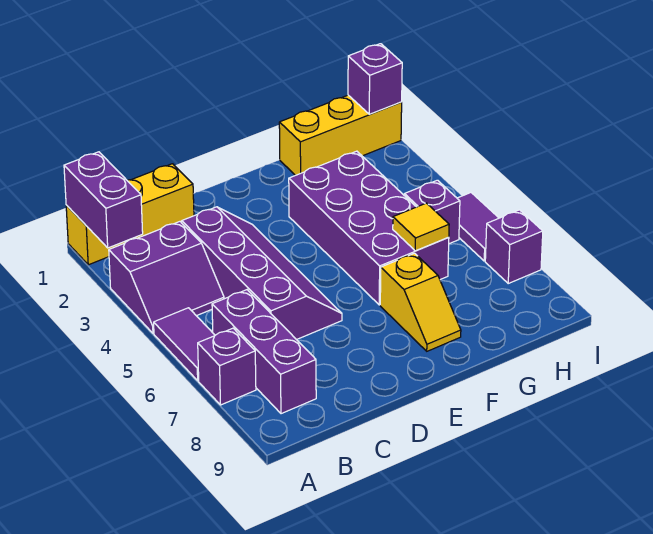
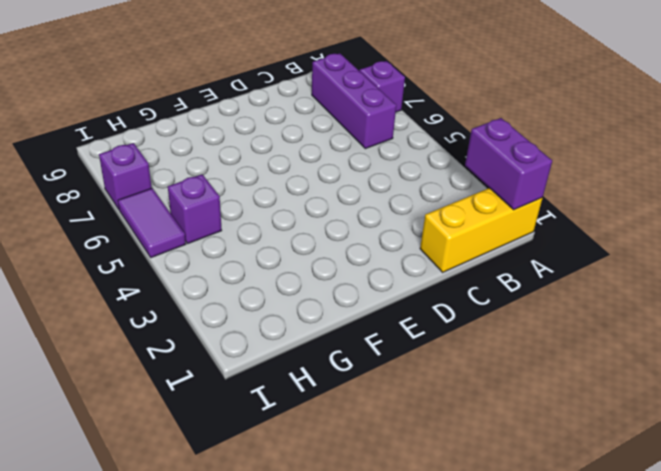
none -> purple slope A3:B4 level 1 top 3
none -> purple tile A5:A6 level 1
none -> purple slope C3:D6 level 1 top C

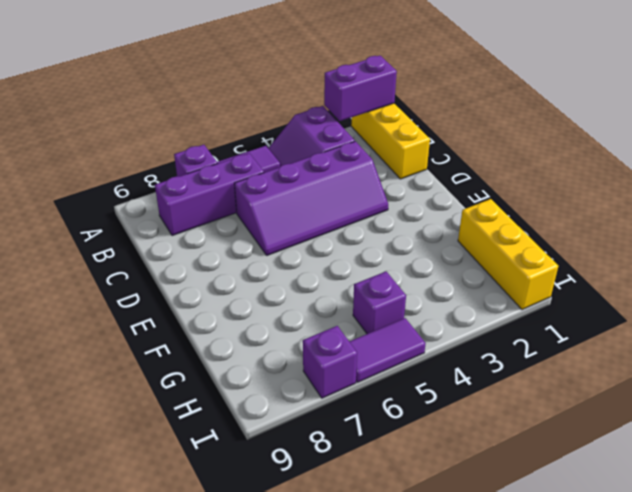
none -> purple brick F3:G6 level 1
none -> yellow slope F7:F8 level 1 top 7
none -> yellow tile G6 level 2

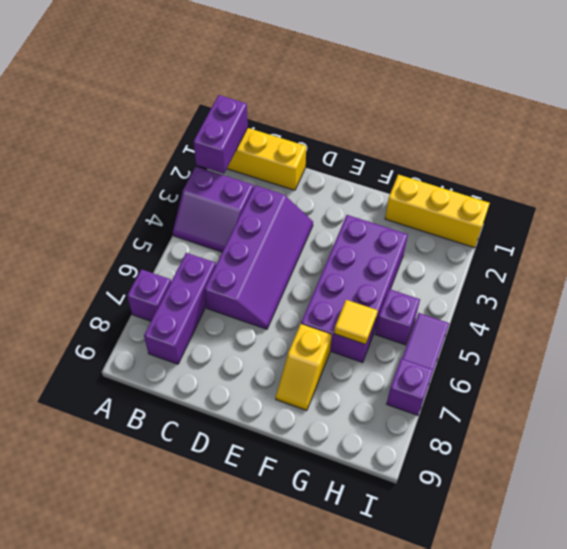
none -> purple tile A5:A6 level 1
none -> purple brick I1 level 2

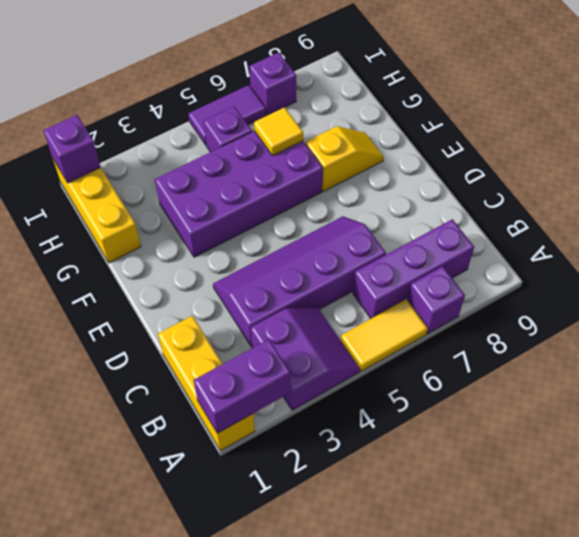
yellow tile A5:A6 level 1 -> purple tile A5:A6 level 1

